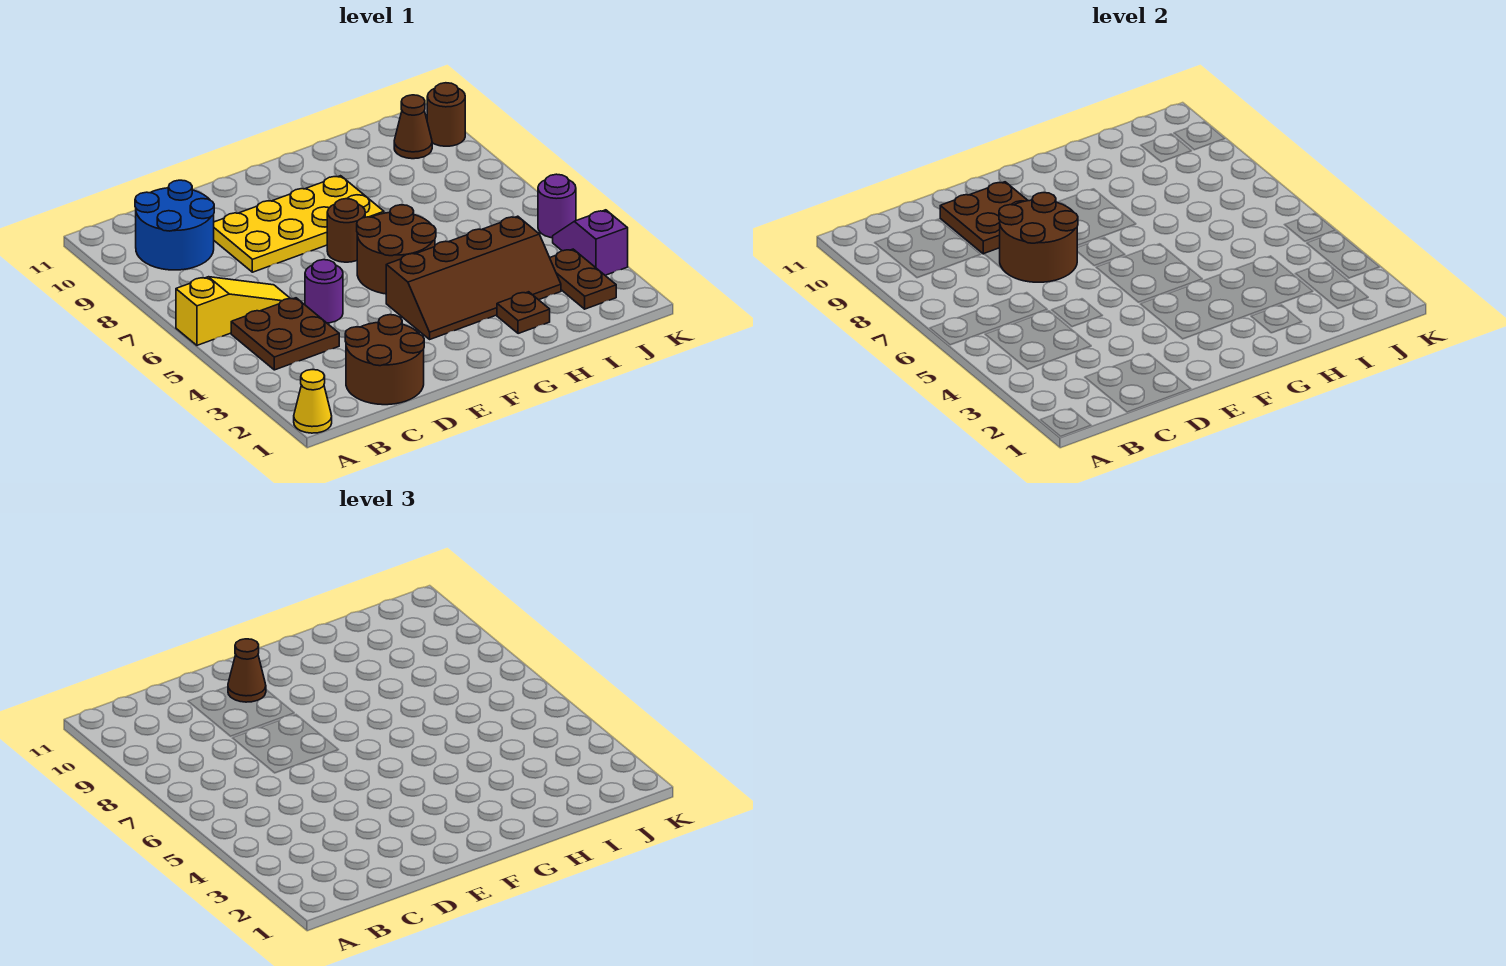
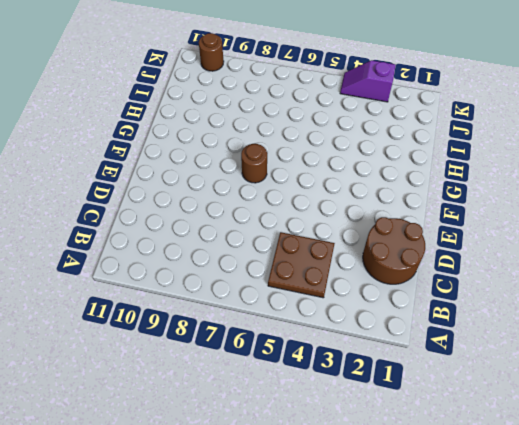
none -> yellow cone A1 level 1
none -> yellow slope A6:C6 level 1 top A
none -> blue round brick B9:C10 level 1

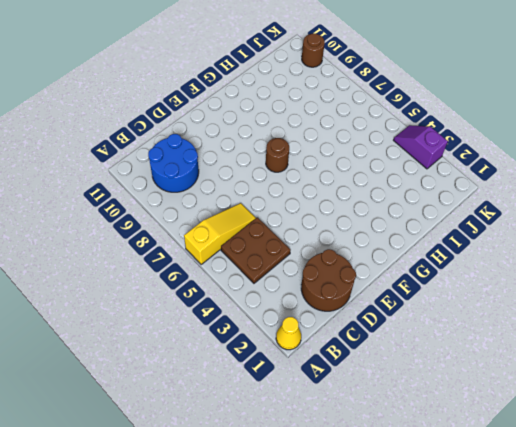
none -> purple round brick D5 level 1
none -> yellow plate D8:G9 level 1
none -> brown slope F3:I4 level 1 top 4

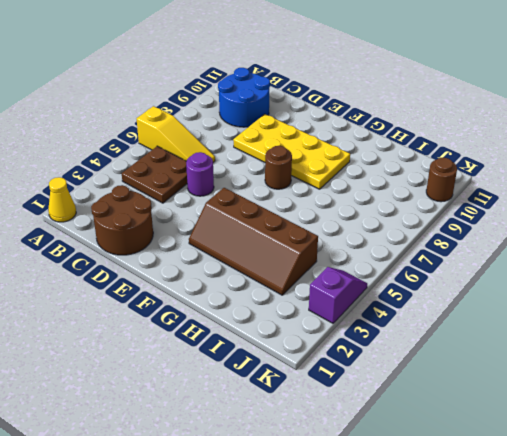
none -> brown round brick F5:G6 level 1
none -> brown plate H2 level 1
none -> brown plate J2:J3 level 1

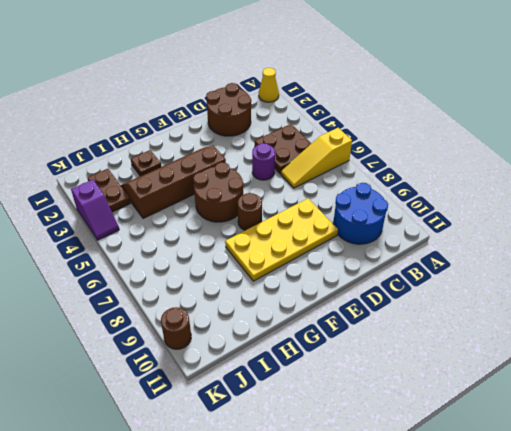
none -> brown cone J10 level 1
none -> purple round brick K5 level 1
none -> brown round brick D7:E8 level 2

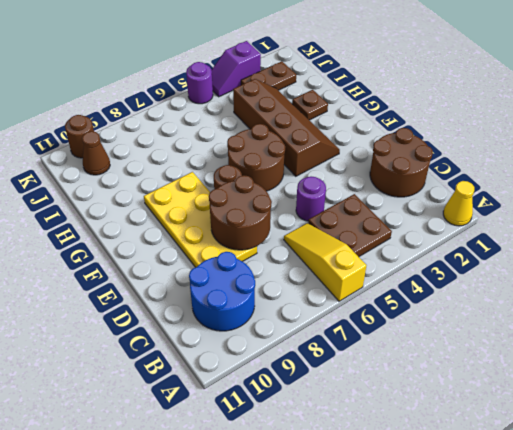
none -> brown plate D9:E10 level 2
none -> brown cone E10 level 3

